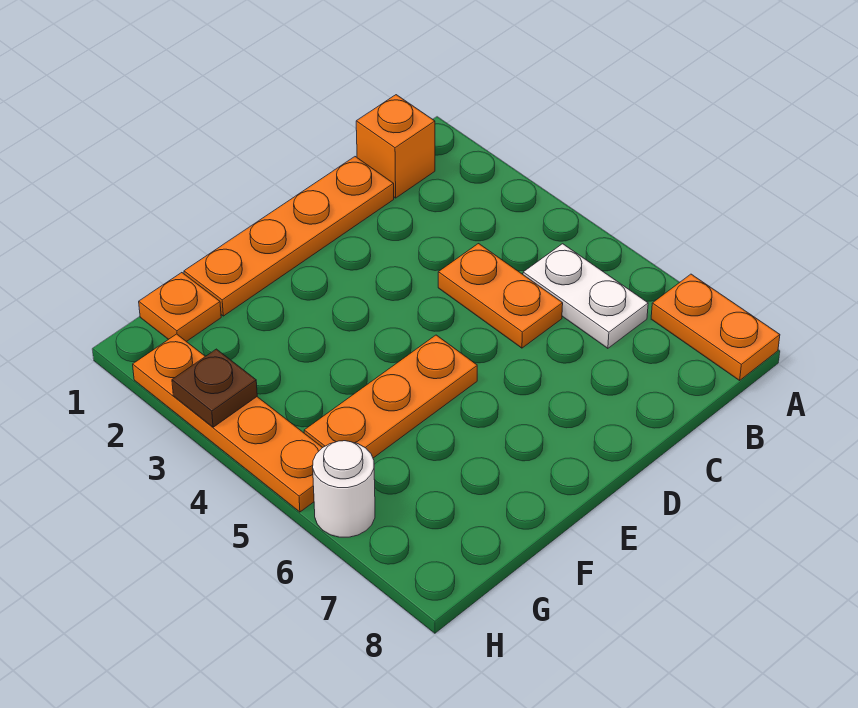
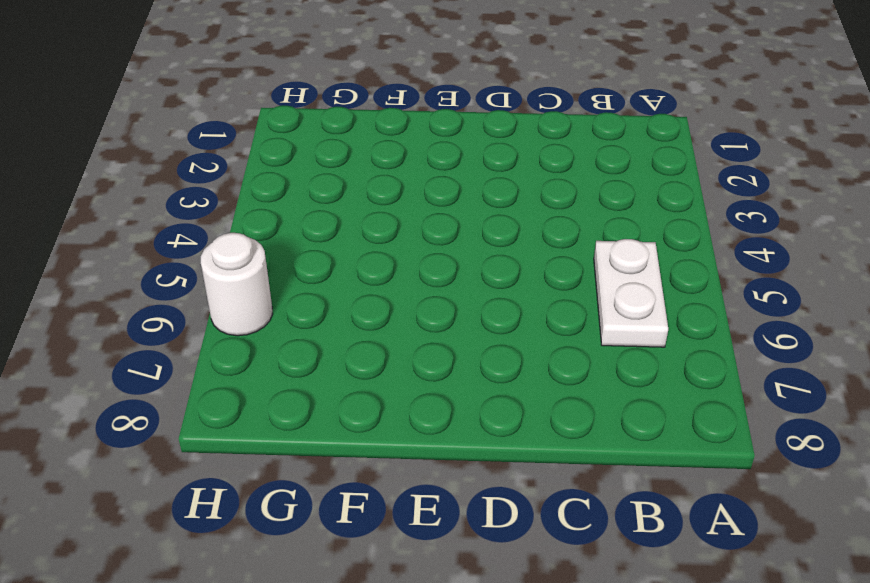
none -> orange plate A7:A8 level 1
none -> orange brick B1 level 1

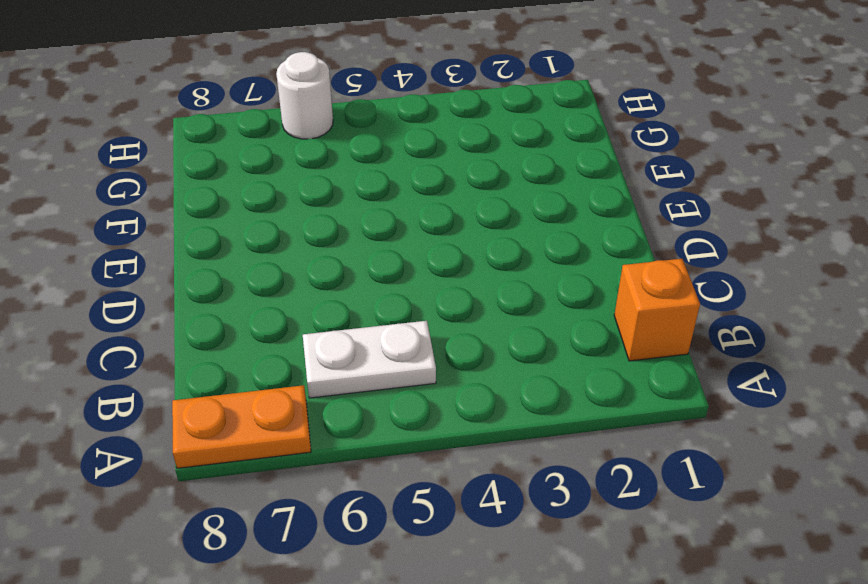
none -> orange plate C1:F1 level 1
none -> orange plate C4:C5 level 1

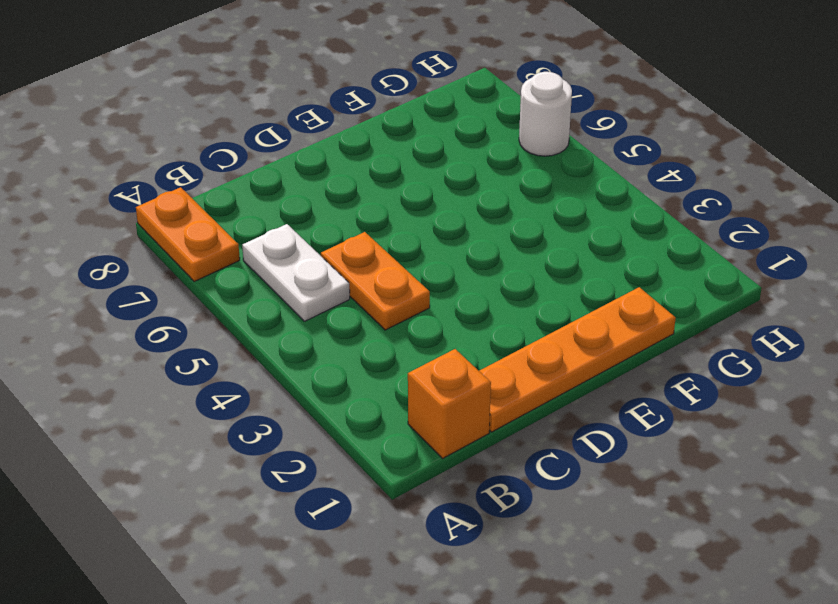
none -> orange plate E5:G5 level 1
none -> orange plate G1 level 1

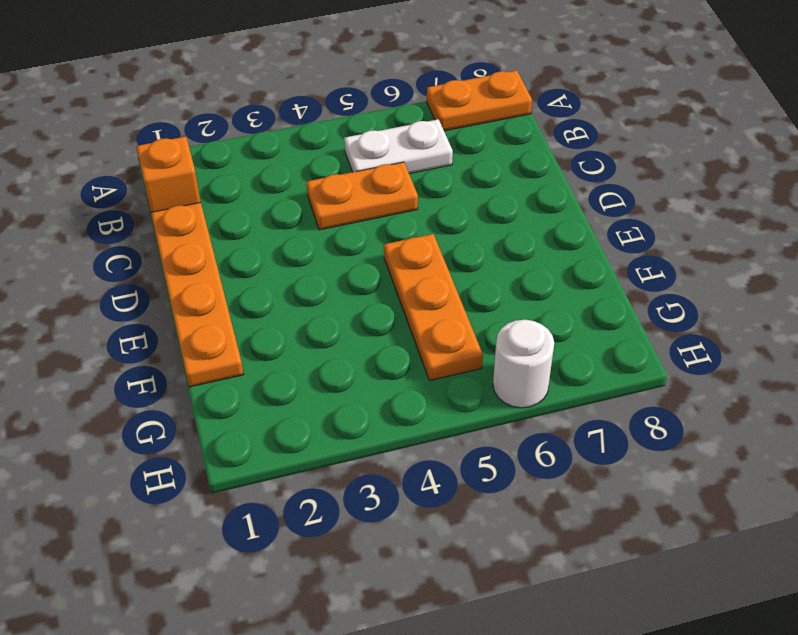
none -> orange plate G1 level 1
none -> orange plate H2:H5 level 1

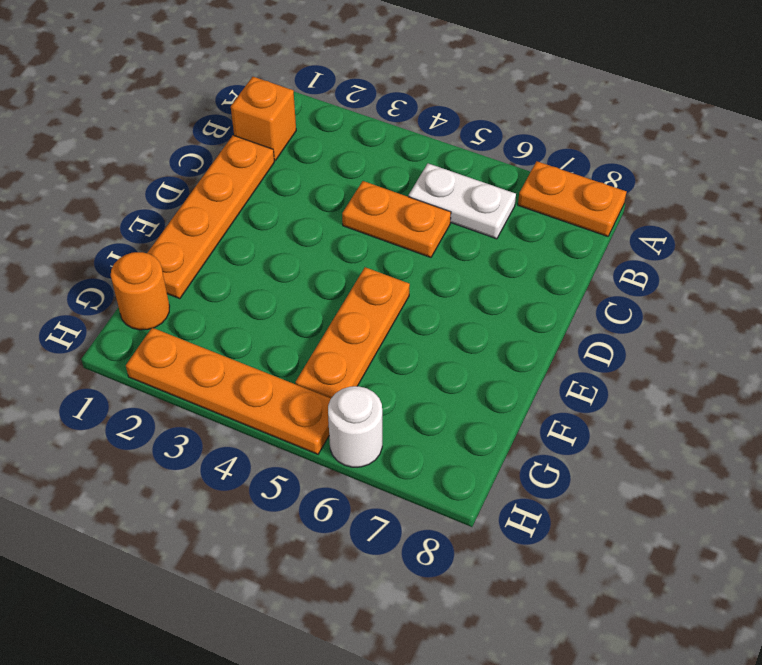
orange round brick G1 level 1 -> orange plate G1 level 1
none -> brown plate H3 level 2

